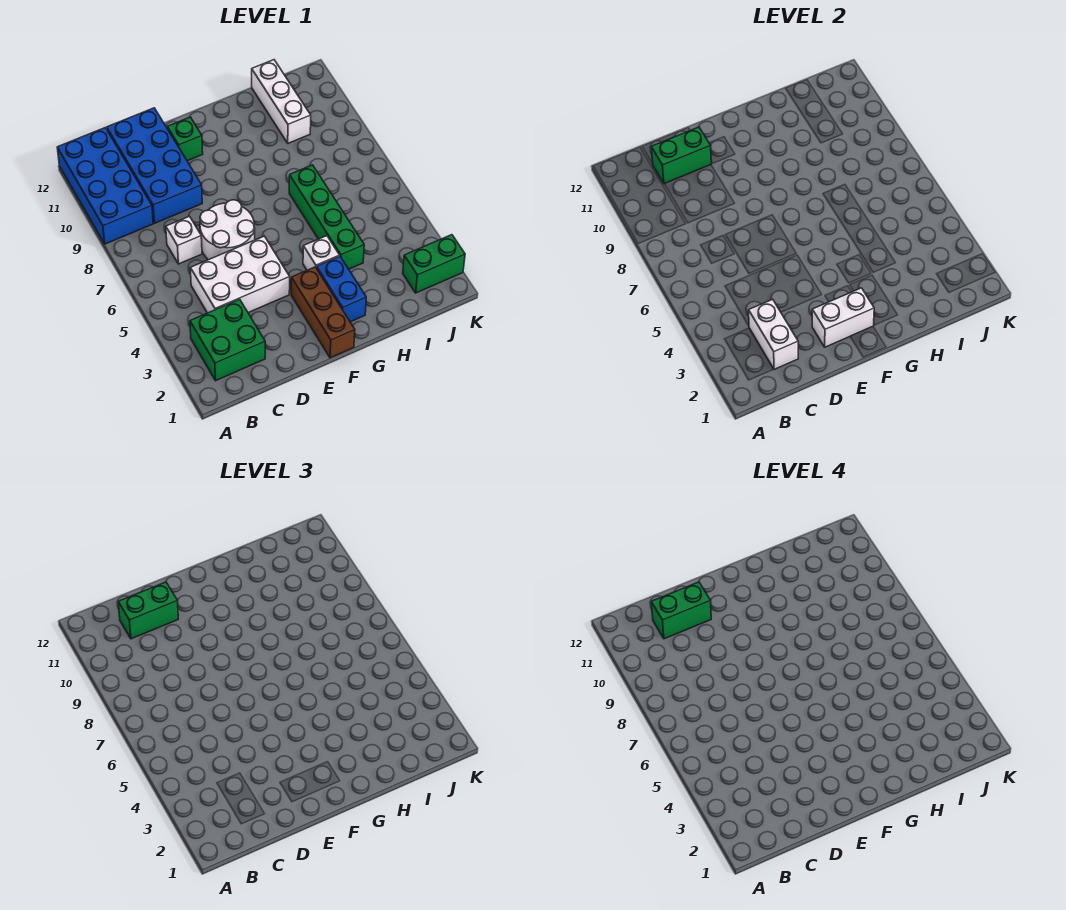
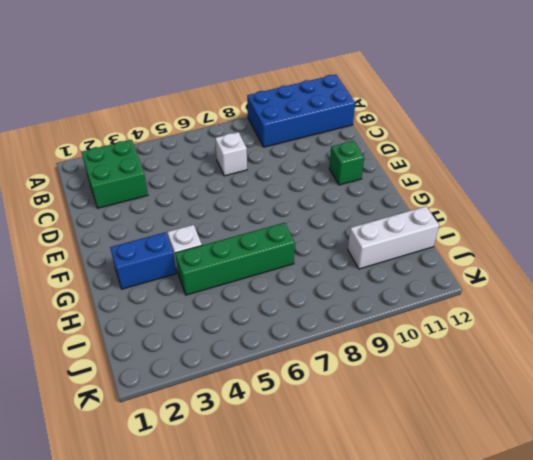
none -> white brick C4:E5 level 1
none -> blue brick C9:D12 level 1
none -> white round brick D6:E7 level 1

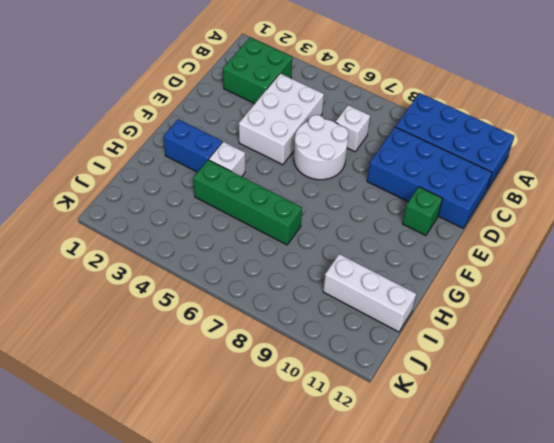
none -> brown brick F1:F3 level 1
none -> green brick J2:K2 level 1
none -> white brick C2:C3 level 2

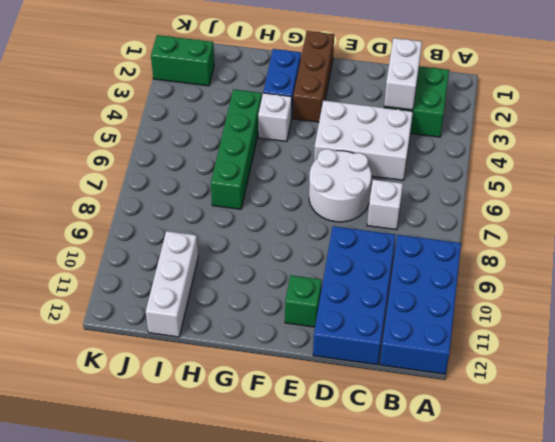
none -> green brick C11:D11 level 2
none -> white brick E2:F2 level 2
none -> green brick C11:D11 level 3

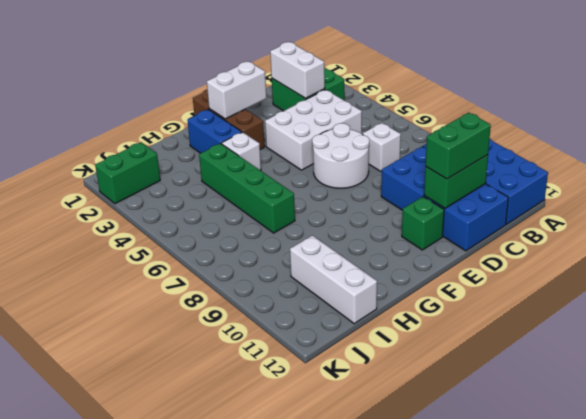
none -> green brick C11:D11 level 4

